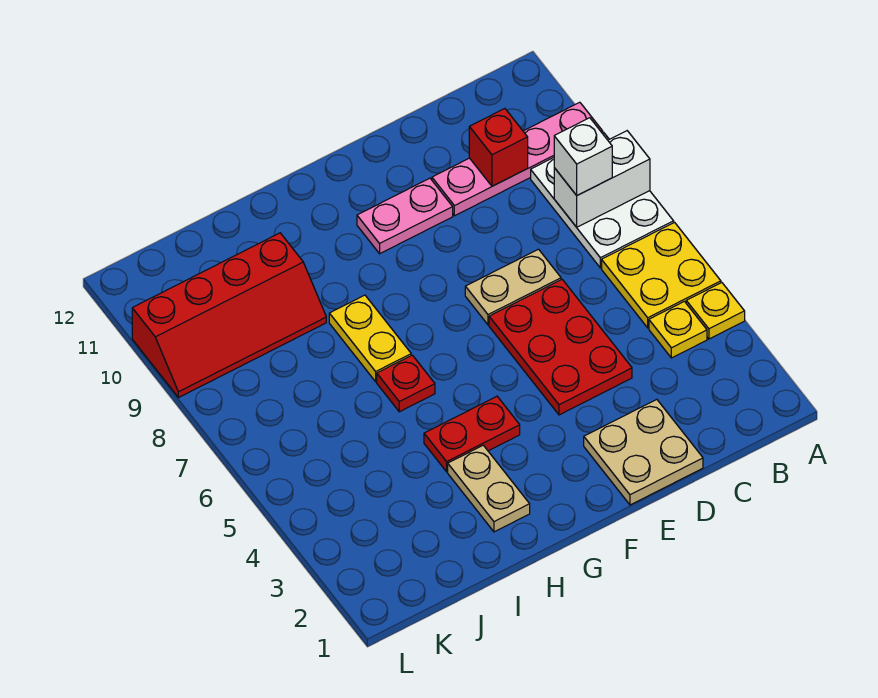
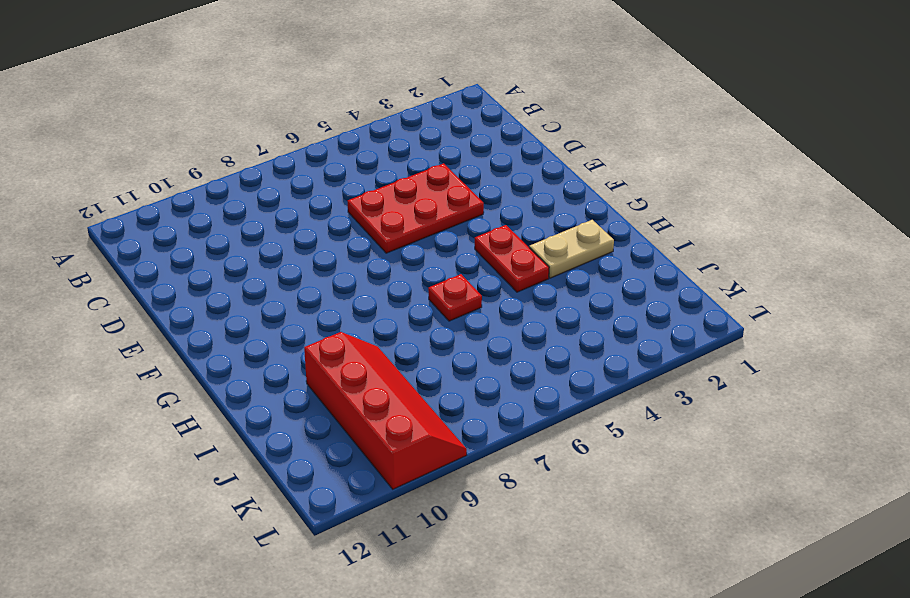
none -> yellow plate A4 level 1
none -> yellow plate A5:B6 level 1
none -> white plate A7:B9 level 1

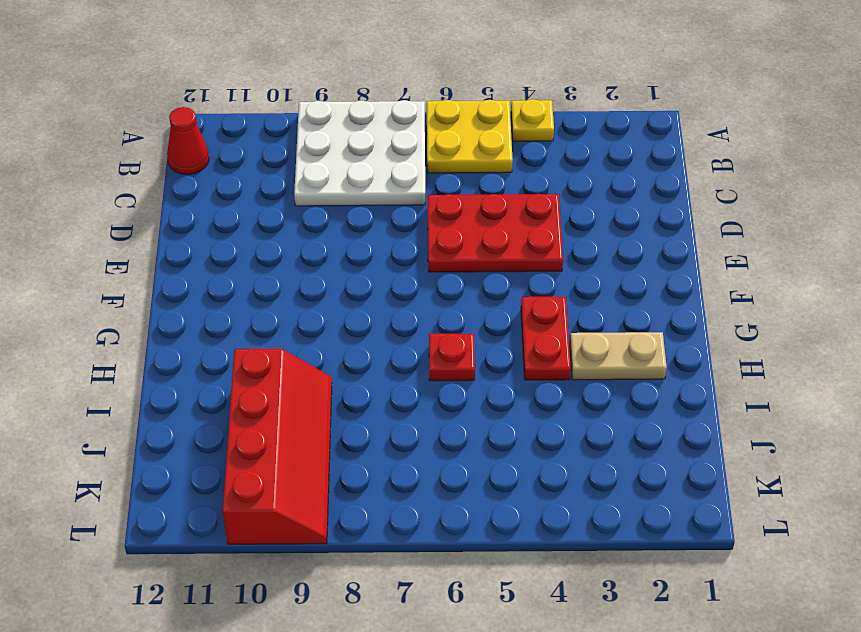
white plate A7:C9 level 1 -> white plate A7:B9 level 1
red cone B12 level 1 -> none
none -> pink plate A10:D10 level 1
none -> yellow plate B4 level 1
none -> tan plate D1:E2 level 1

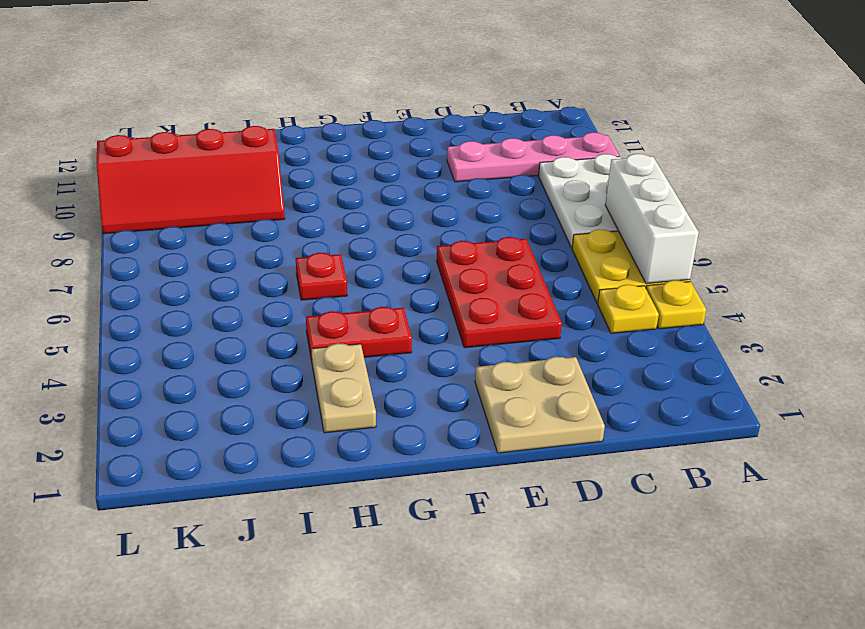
white brick A5:A7 level 2 -> none
none -> tan plate D7:E7 level 1
none -> pink plate E10:F10 level 1
none -> yellow plate H7:H8 level 1

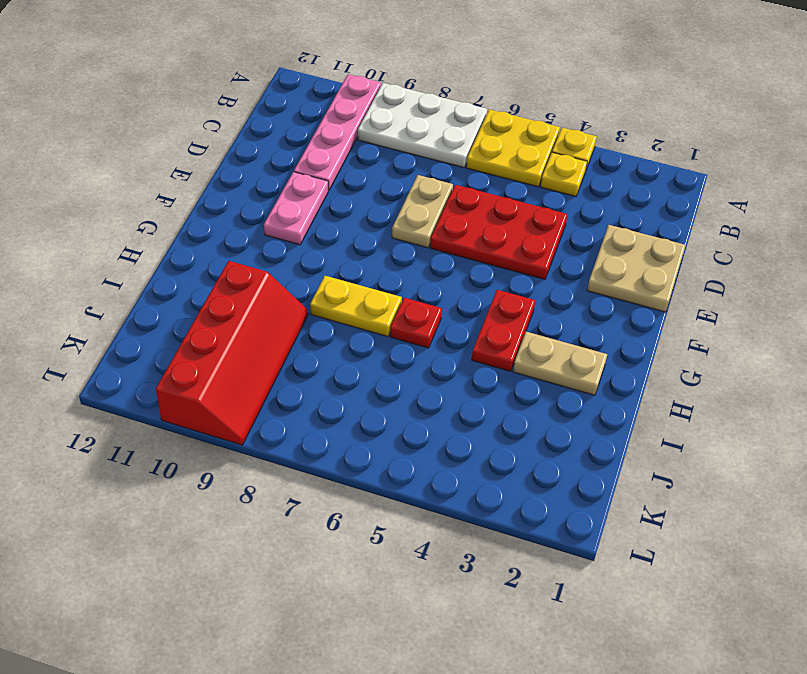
none -> white brick A8:B8 level 2
none -> red brick C10 level 2
none -> white brick B8 level 3

